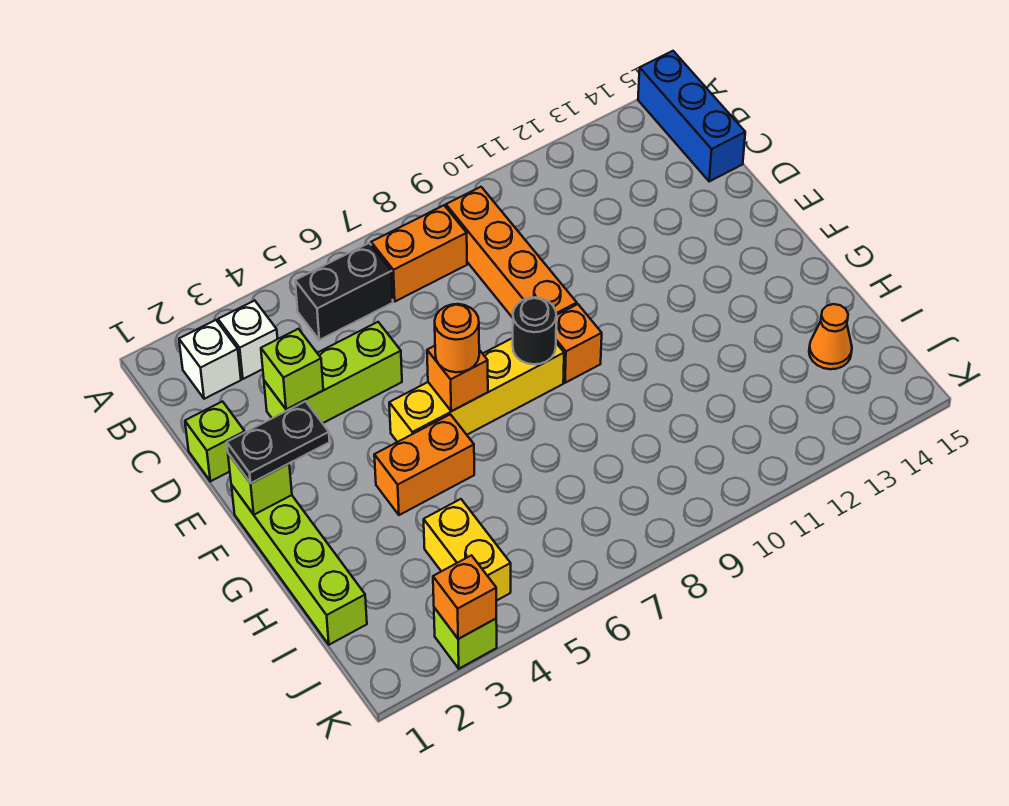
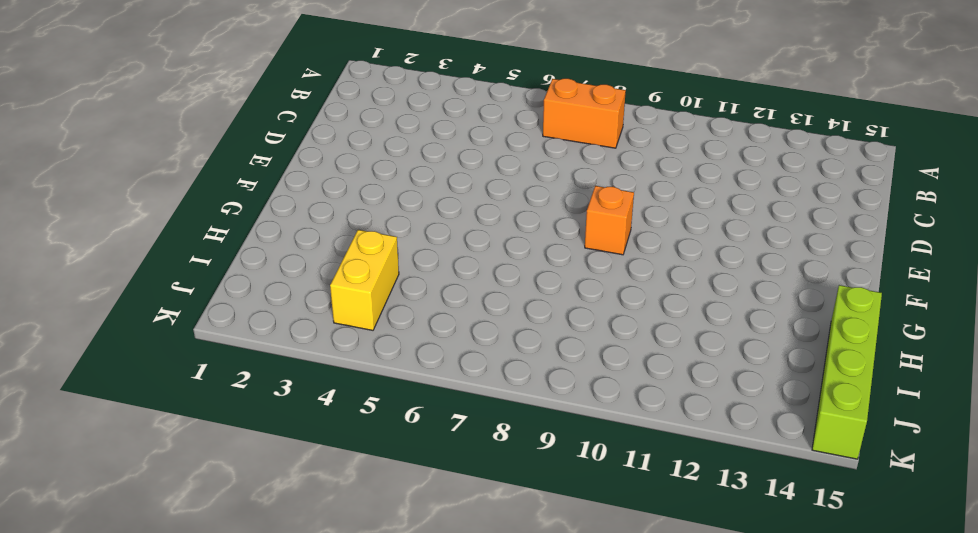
lime brick H15:K15 level 1 -> lime brick F1:I1 level 1
none -> blue brick A15:C15 level 1
none -> white brick B2 level 1
none -> white brick B3 level 1

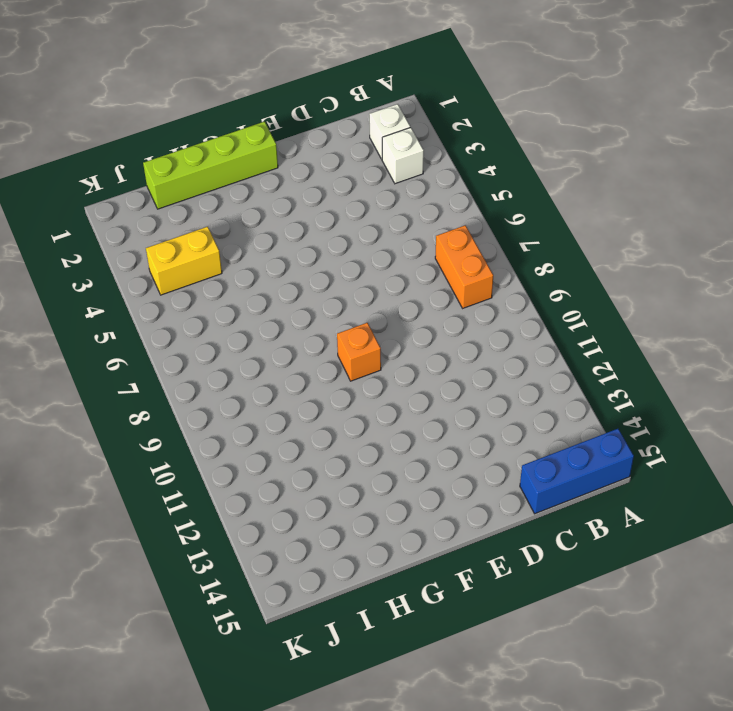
none -> black brick B5:B6 level 1
none -> orange brick B9:E9 level 1
none -> lime brick D1 level 1

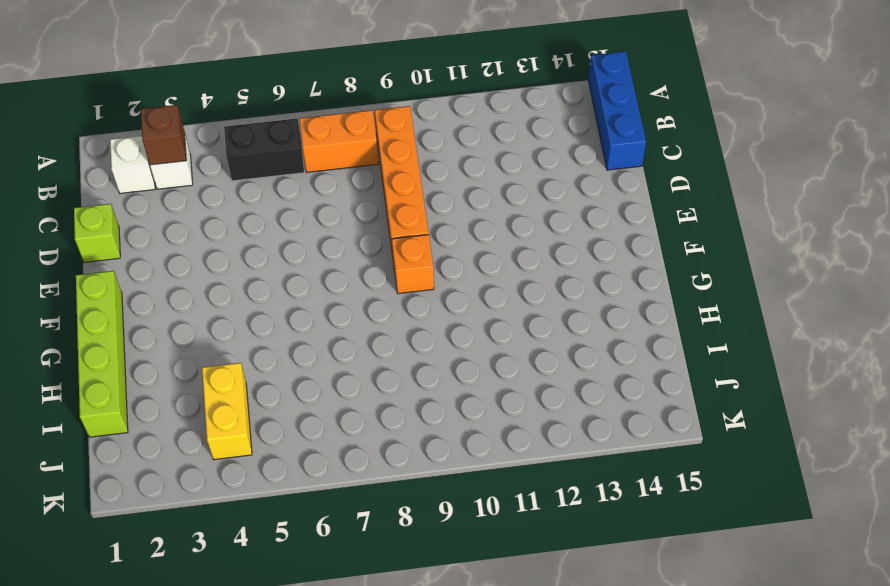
brown brick B3 level 2 -> none
none -> lime brick D3:D5 level 1
none -> yellow brick F5:F8 level 1
none -> orange brick G4:G5 level 1

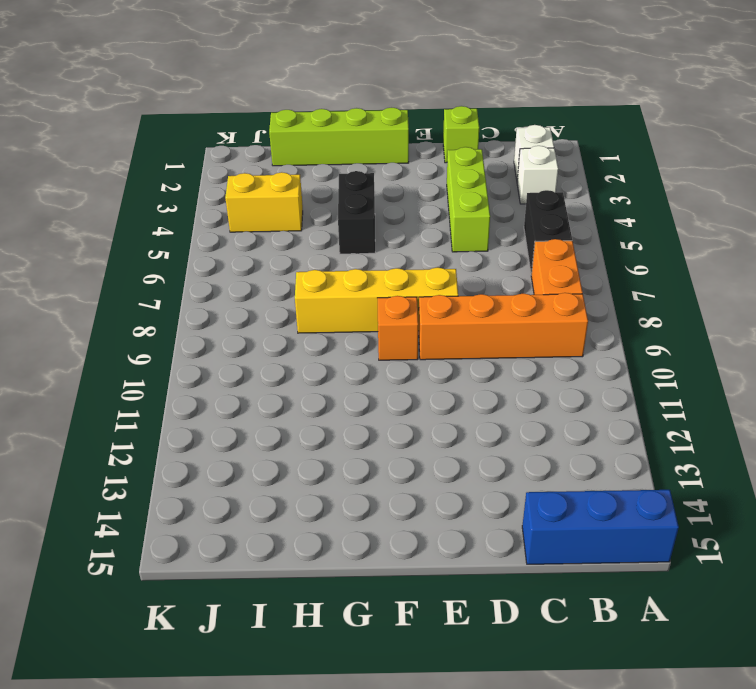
yellow brick E8:H8 level 1 -> yellow brick F5:F8 level 1
black brick G4:G5 level 1 -> orange brick G4:G5 level 1
none -> orange cone I14 level 1
none -> lime brick K3 level 1
none -> lime brick D3 level 2

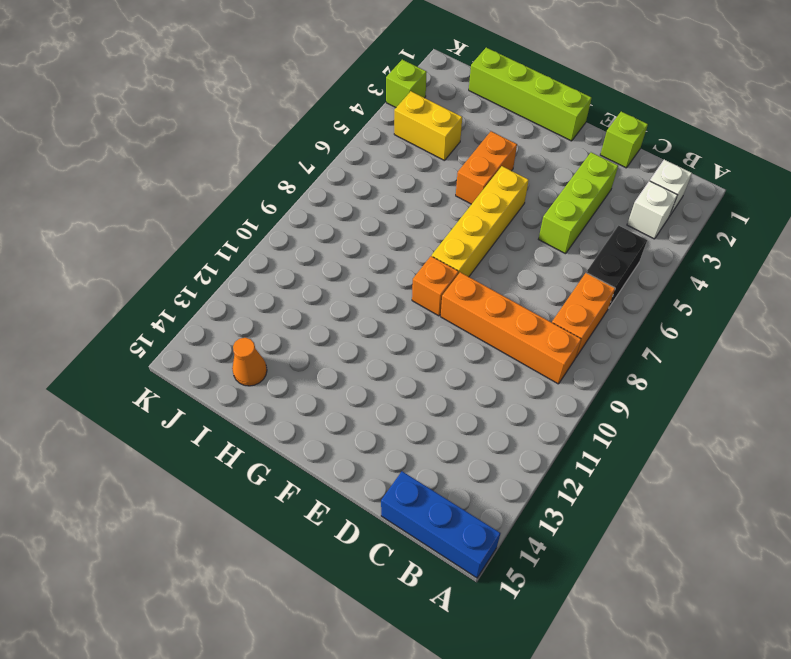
none -> lime brick D3 level 2
none -> lime brick F1 level 2
none -> orange brick F6 level 2

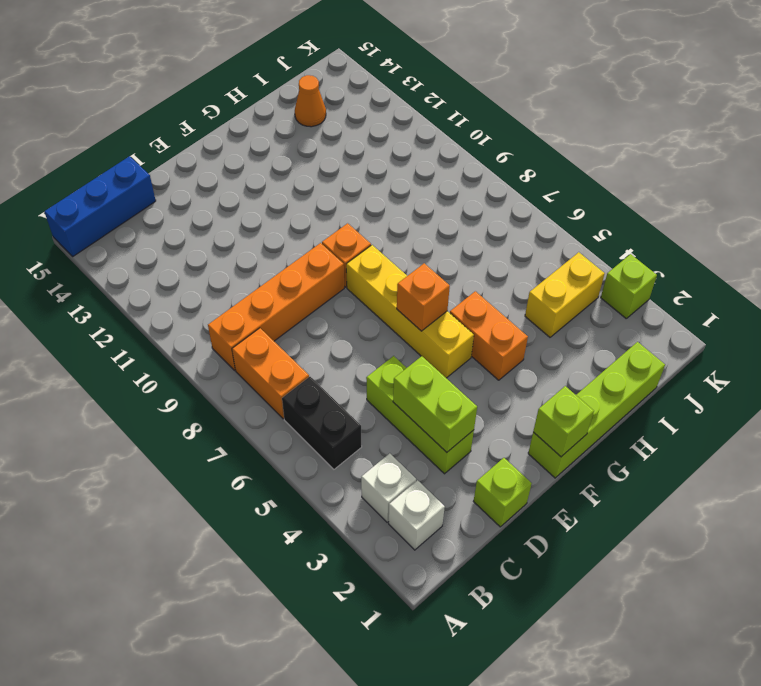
lime brick D3:D4 level 2 -> lime brick D3 level 2
none -> black round brick F8 level 2
none -> orange brick K3 level 2
none -> black plate F1:F2 level 3

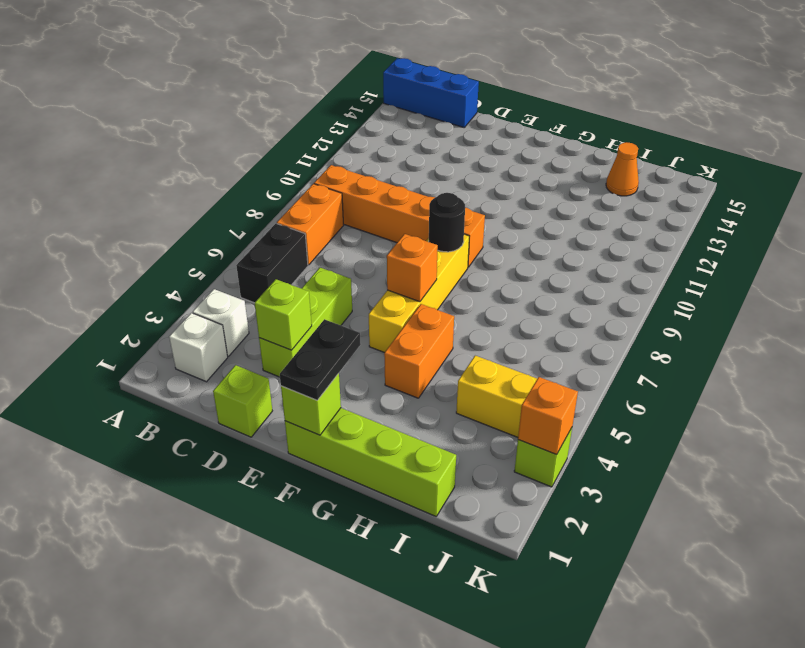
none -> orange round brick F6 level 3

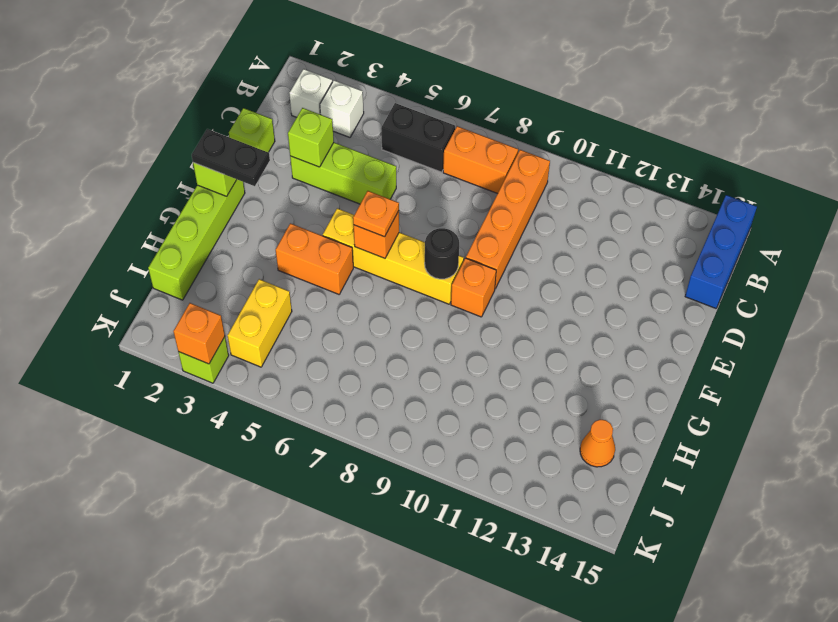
orange plate F6 level 3 -> orange round brick F6 level 3

